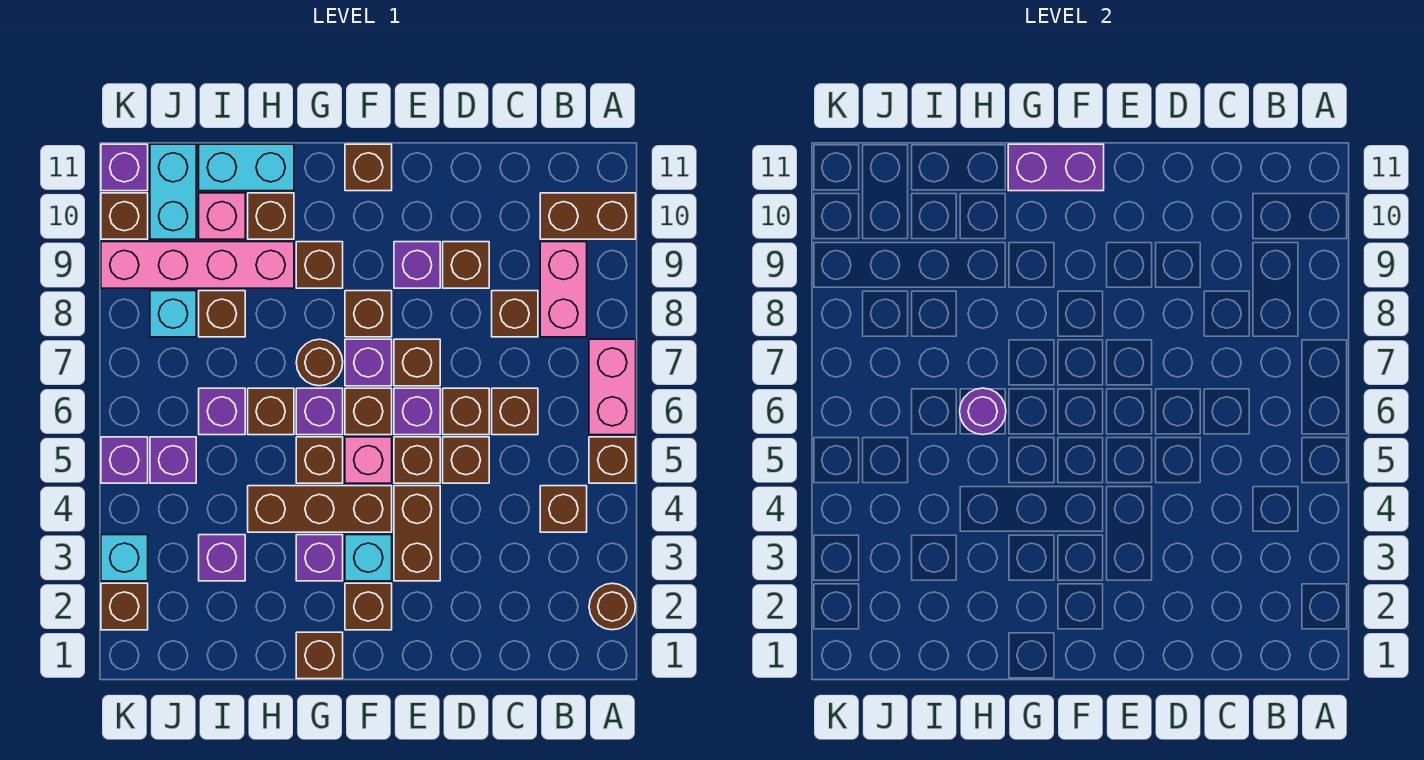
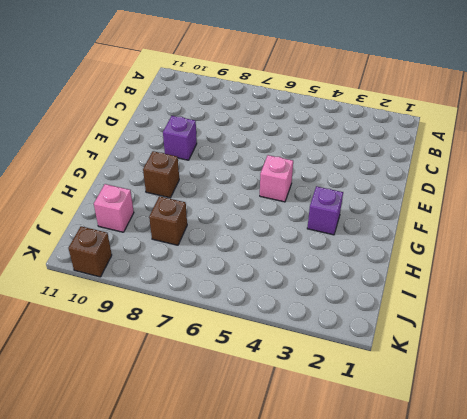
none -> brown round brick A2 level 1
none -> brown brick A5 level 1
none -> pink brick A6:A7 level 1
none -> brown brick A10:B10 level 1

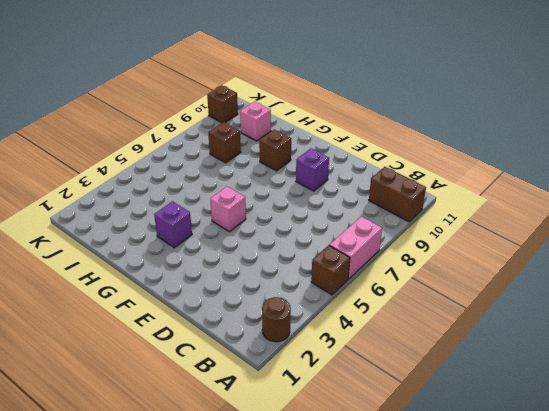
none -> brown brick B4 level 1
none -> pink brick B8:B9 level 1
none -> brown brick C6 level 1
none -> brown brick C8 level 1

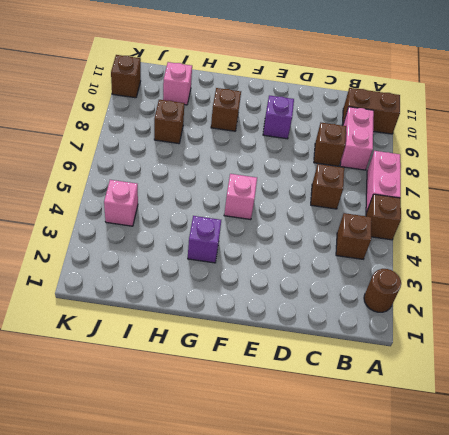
pink brick J4 level 1 -> none
none -> brown brick D5 level 1
none -> brown brick D6 level 1
none -> brown brick D9 level 1
none -> brown brick E3:E4 level 1

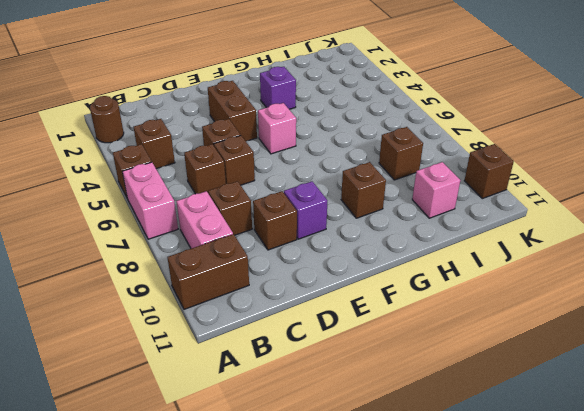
none -> brown brick E5 level 1
none -> purple brick E6 level 1
none -> brown brick E7 level 1
none -> brown brick F2 level 1

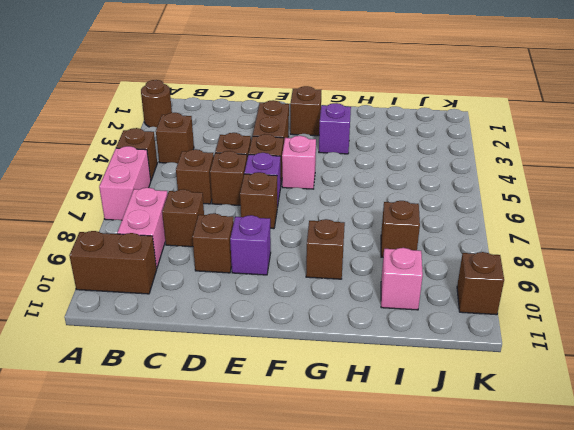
none -> cyan brick F3 level 1
none -> brown brick F4:H4 level 1
none -> brown brick F6 level 1
none -> purple brick F7 level 1

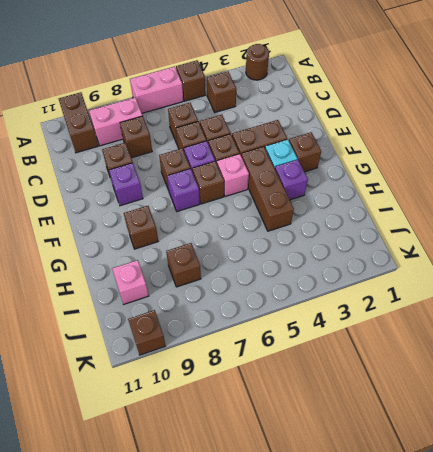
none -> brown brick F8 level 1
none -> brown brick F11 level 1
none -> brown brick G1 level 1
none -> brown brick G5 level 1

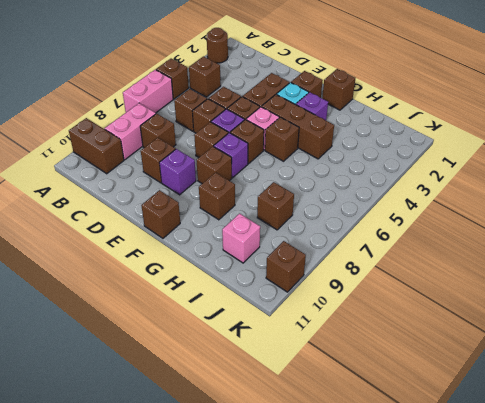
none -> purple brick G6 level 1
none -> brown round brick G7 level 1
none -> brown brick H6 level 1
none -> pink brick H9:K9 level 1

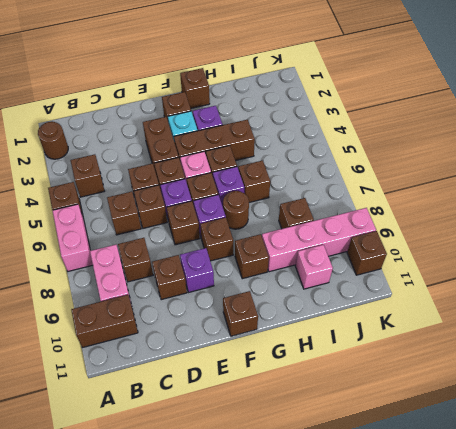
none -> brown brick H10 level 1
none -> cyan brick H11:I11 level 1
none -> purple brick I3 level 1
none -> purple brick I6 level 1

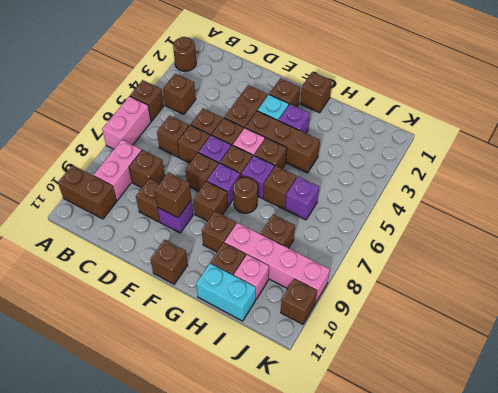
brown brick E9 level 2 -> brown brick K2 level 1
none -> purple brick I3 level 1
none -> purple brick J5 level 1
none -> cyan brick J8 level 1
none -> cyan brick J10:J11 level 1

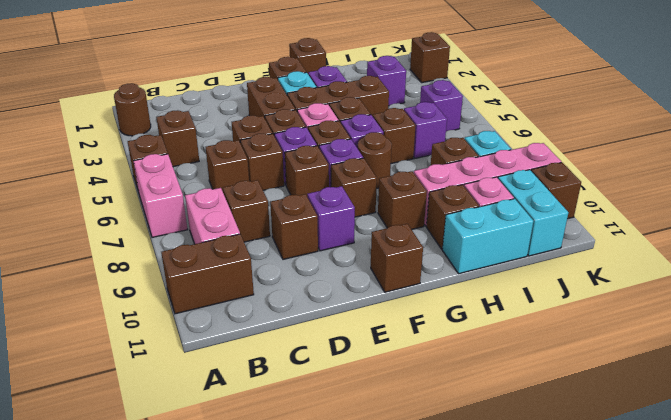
none -> cyan brick K3 level 1
none -> purple brick K5 level 1
none -> purple brick K11 level 1
none -> purple brick F11:G11 level 2

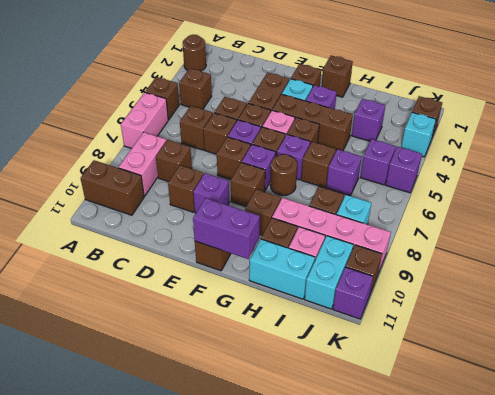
none -> purple round brick H6 level 2

